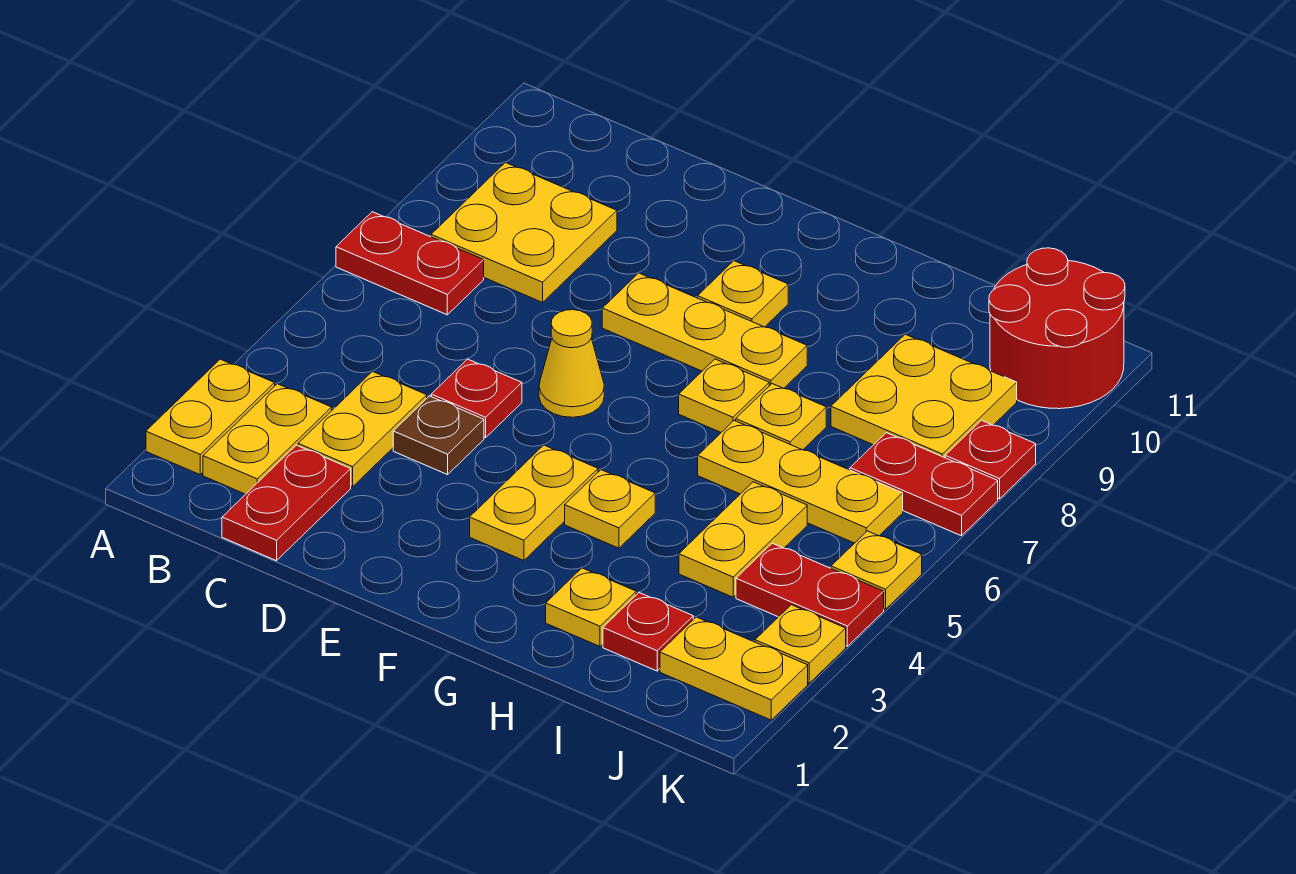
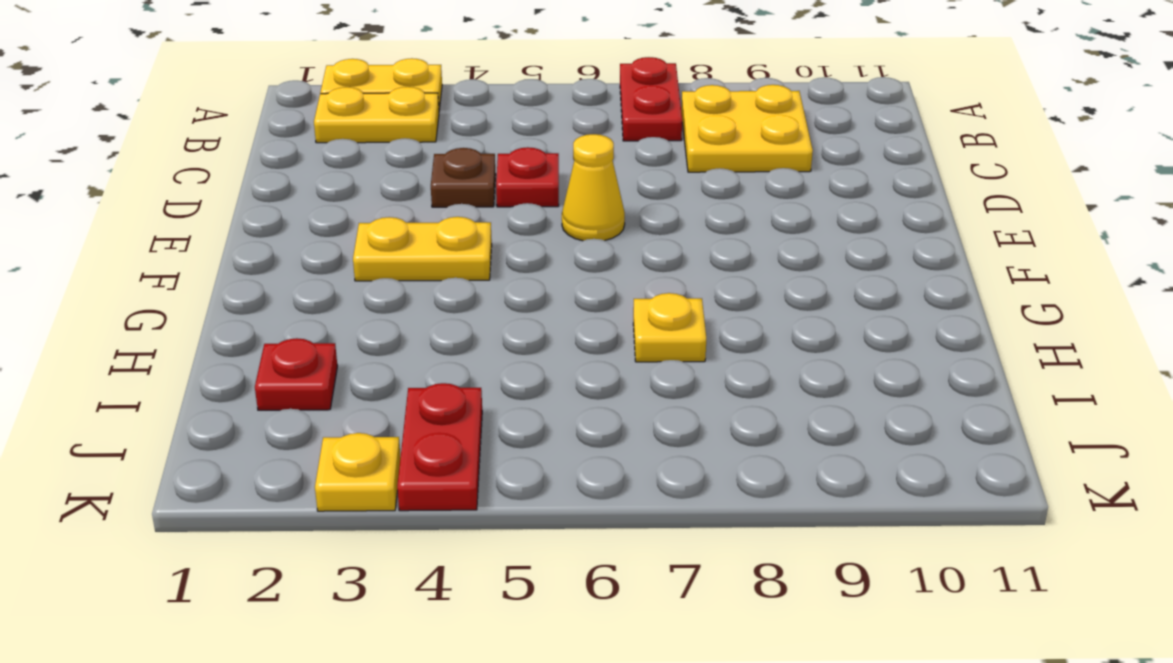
none -> red plate C1:C2 level 1
none -> yellow plate C3:C4 level 1
none -> yellow plate E8:G8 level 1

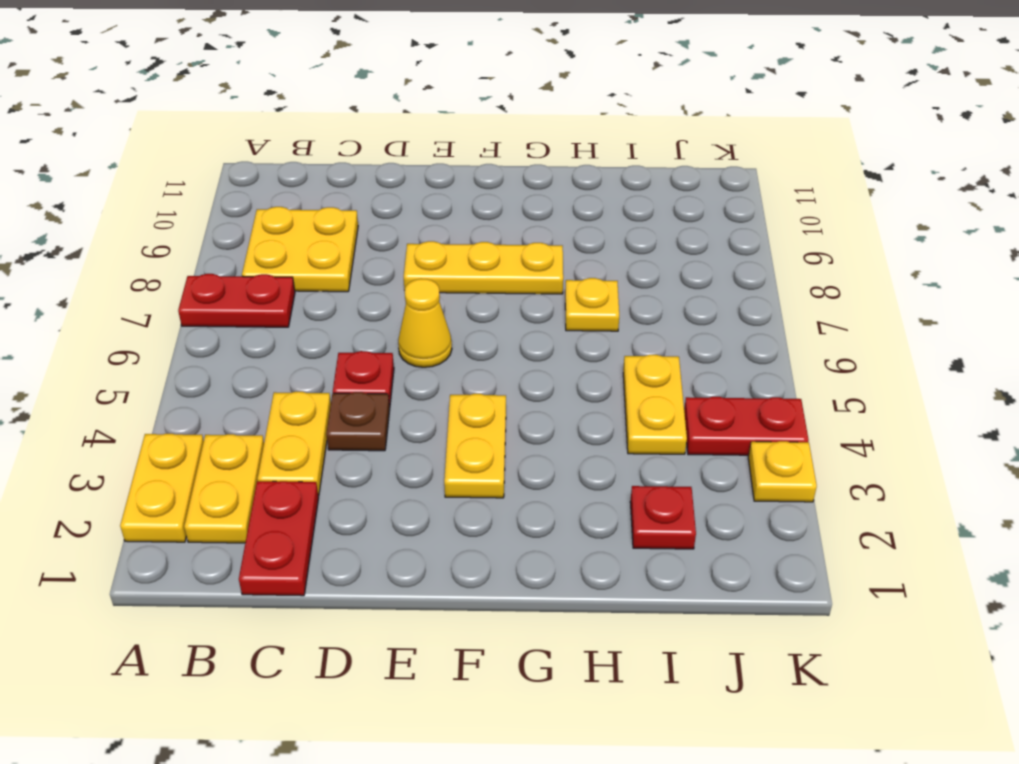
none -> yellow plate F9 level 1
none -> yellow plate G4 level 1
none -> yellow plate G7 level 1

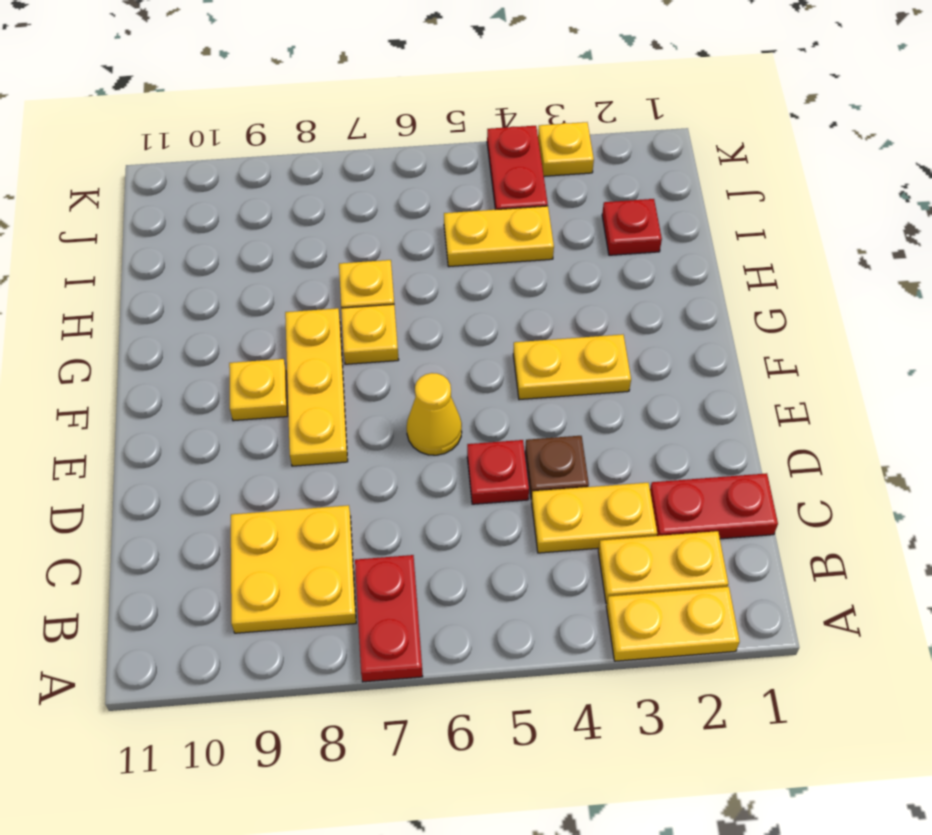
none -> yellow plate G4 level 1
none -> yellow plate H2 level 1
none -> yellow plate H6:J6 level 1

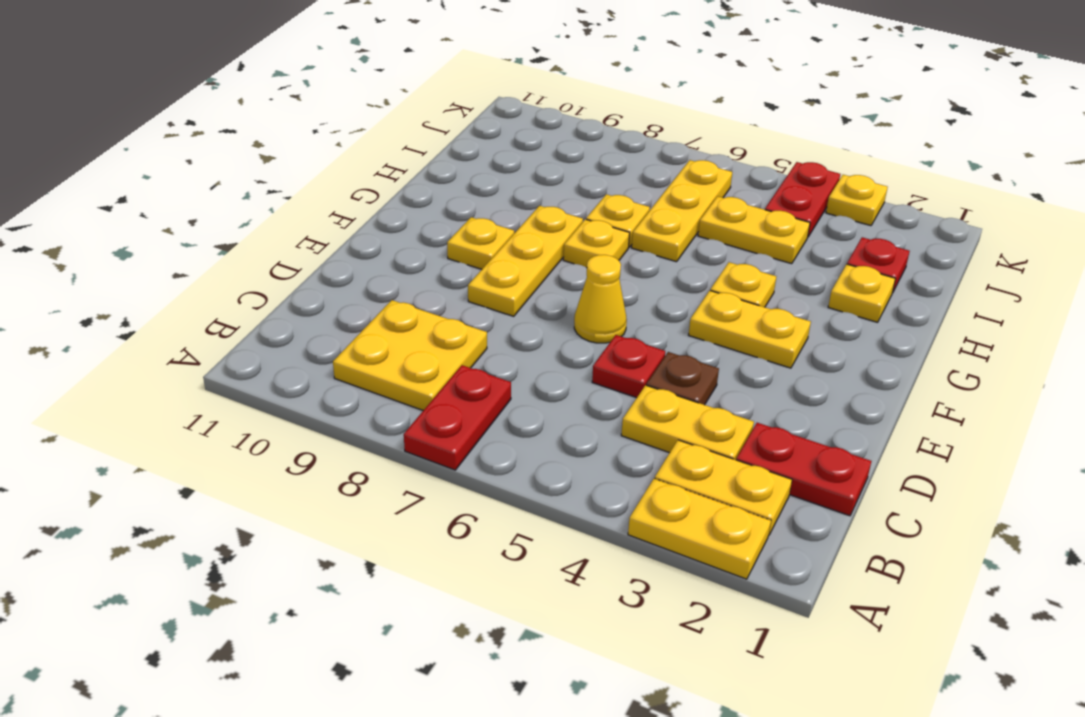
none -> yellow plate I8:J9 level 1
none -> yellow plate J2:K2 level 1
none -> red plate J7:K7 level 1

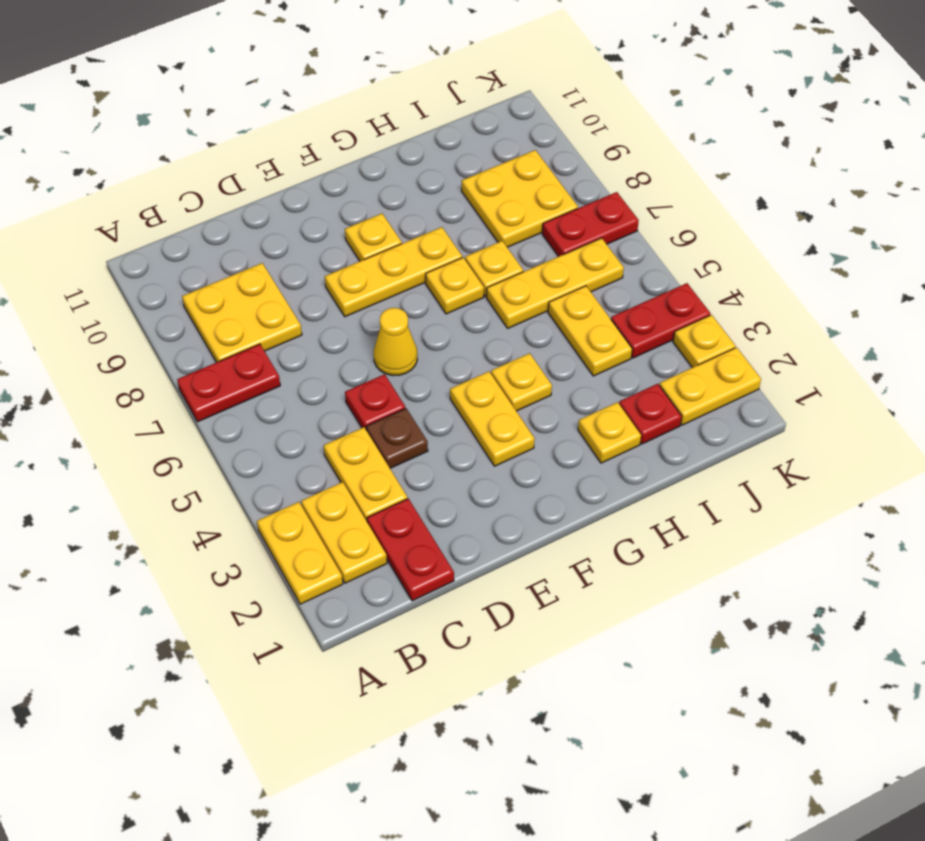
none -> red round brick J10:K11 level 1
none -> yellow plate K5 level 1
none -> red plate K8 level 1

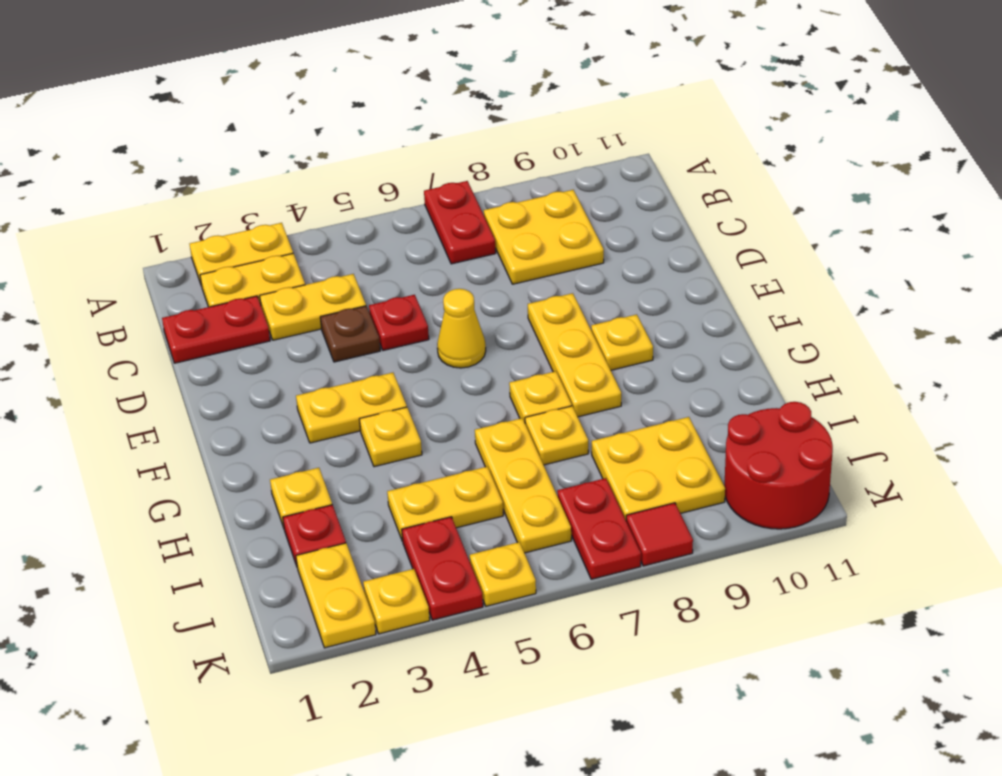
red tile K8 level 1 -> red plate K8 level 1

